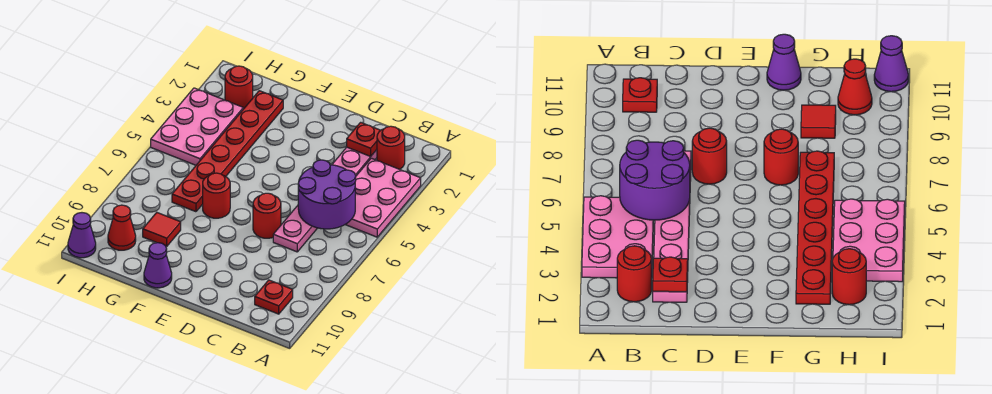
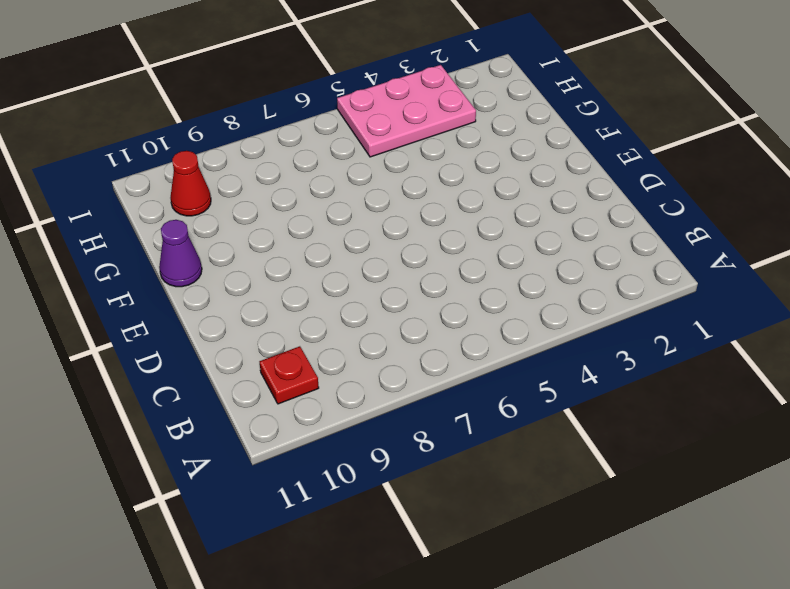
none -> pink plate A3:B5 level 1
none -> red round brick B2 level 1
none -> pink plate C2:C7 level 1

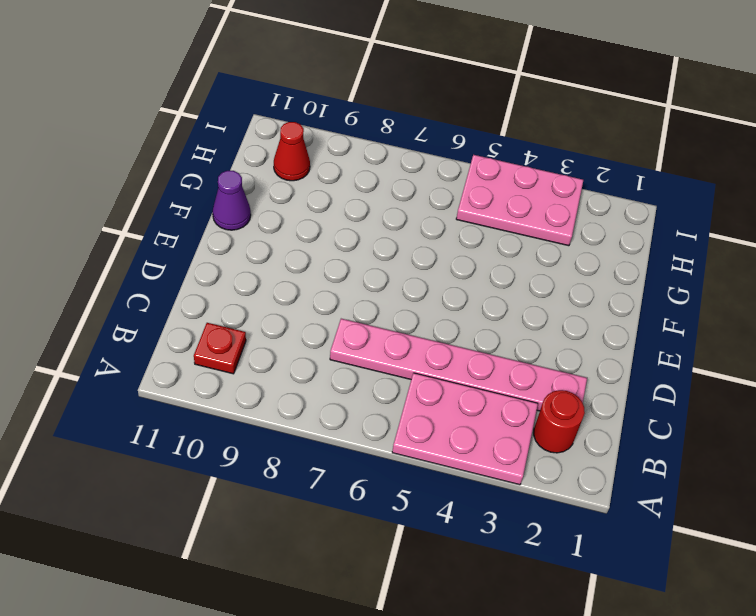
none -> red round brick D7 level 1
none -> red round brick F7 level 1
none -> red plate G2:G7 level 1

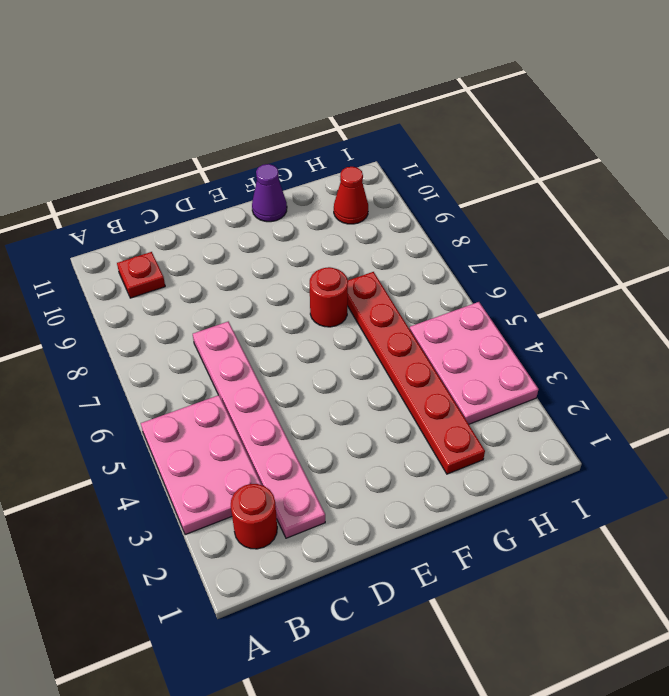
none -> red round brick D7 level 1
none -> red tile G9 level 1
none -> red round brick H2 level 1

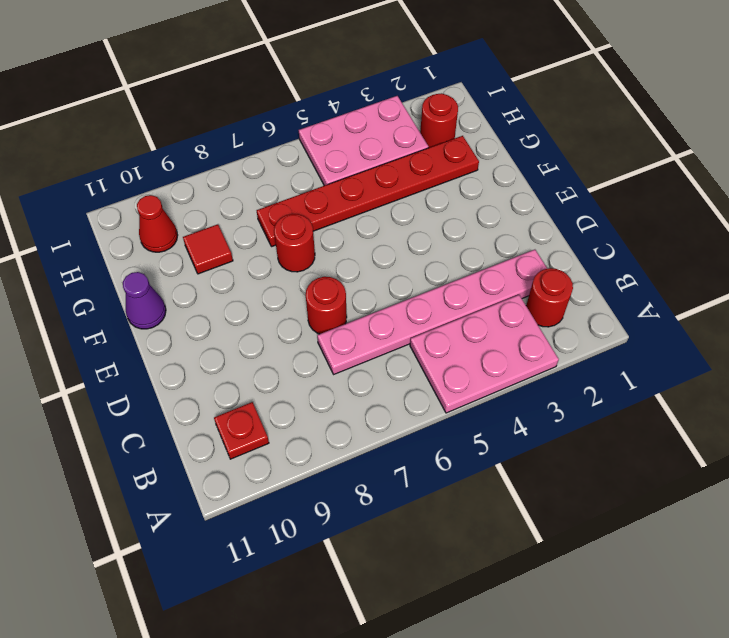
none -> purple cone I11 level 1
none -> purple round brick B5:C6 level 2
none -> red plate C2 level 2

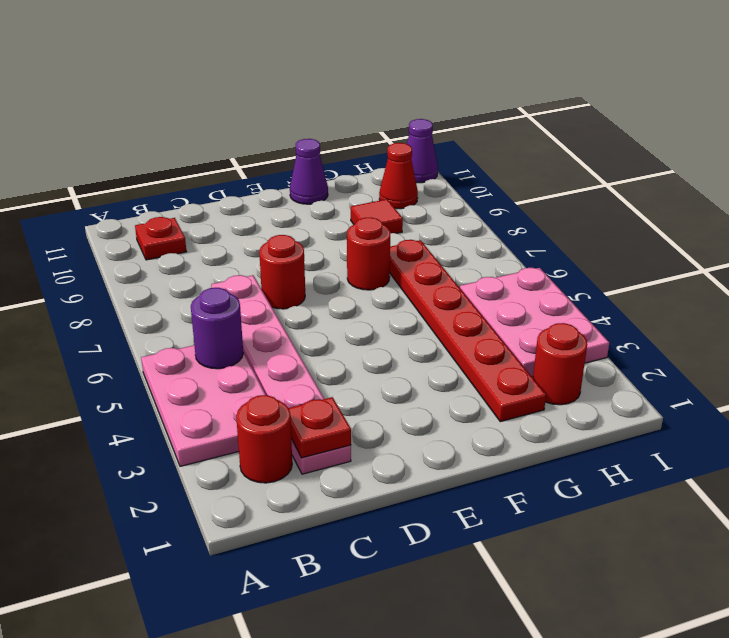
purple round brick B5 level 2 -> purple round brick B5:C6 level 2

